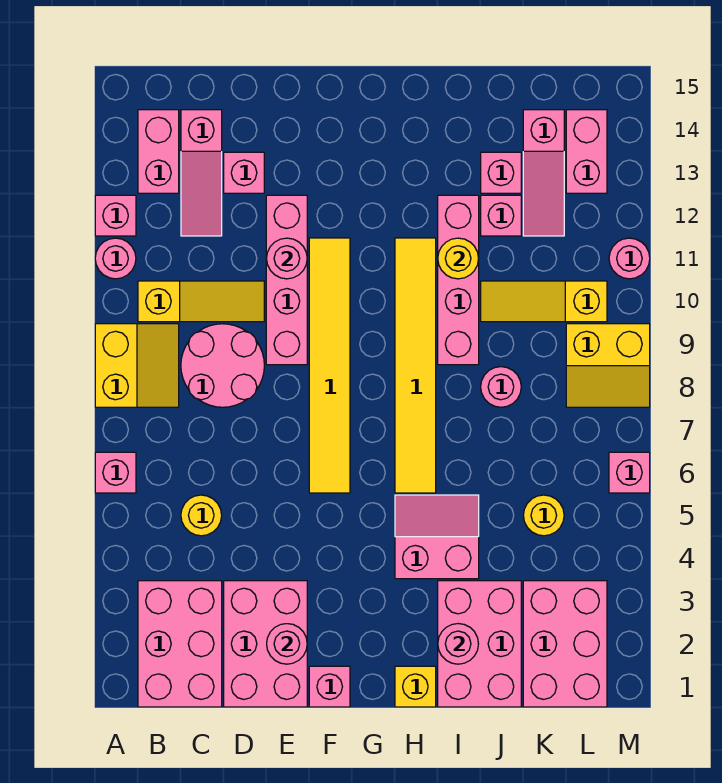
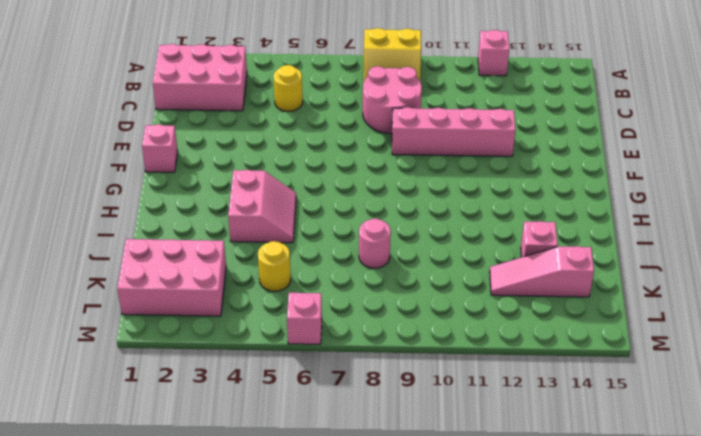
none -> pink brick A6 level 1
none -> pink round brick A11 level 1
none -> yellow slope B10:D10 level 1 top B
none -> pink brick B13:B14 level 1

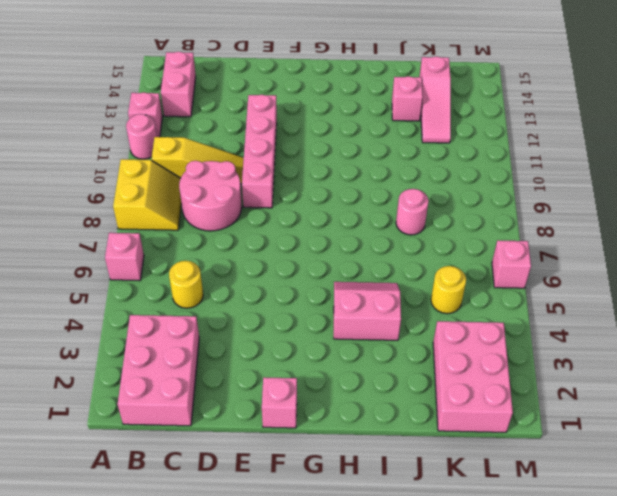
none -> pink slope C12:C14 level 1 top 14
none -> pink brick D1:E3 level 1
none -> pink brick D13 level 1
none -> yellow tile F6:F11 level 1

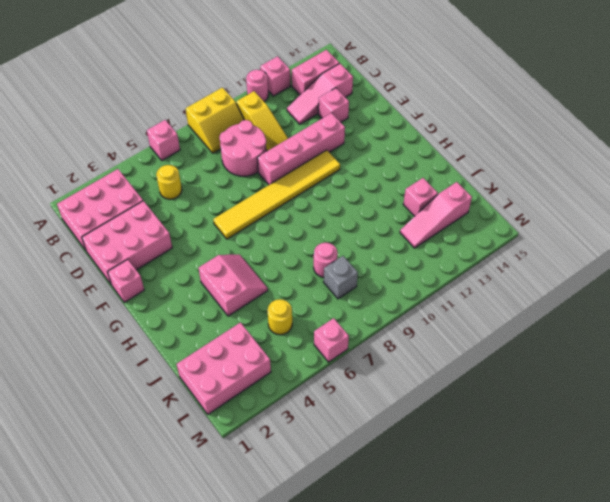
grey brick K8 level 1 -> none
none -> yellow brick H1 level 1
none -> yellow tile H6:H11 level 1
none -> pink brick I1:J3 level 1
none -> pink brick I9:I12 level 1

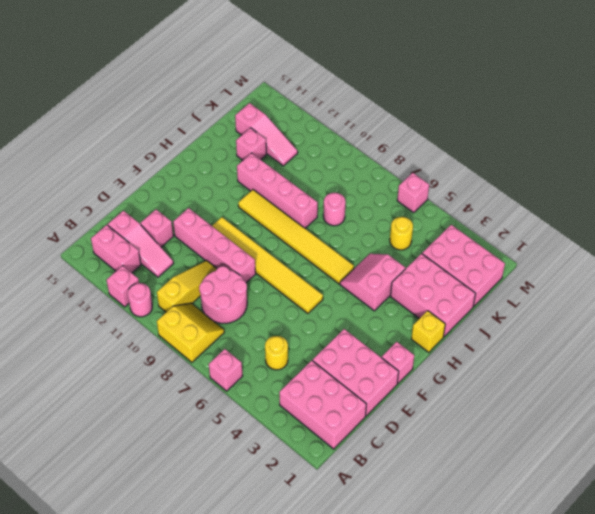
none -> yellow slope J10:L10 level 1 top L
none -> pink brick J12 level 1
none -> yellow slope L8:M9 level 1 top 9
none -> pink brick L13:L14 level 1

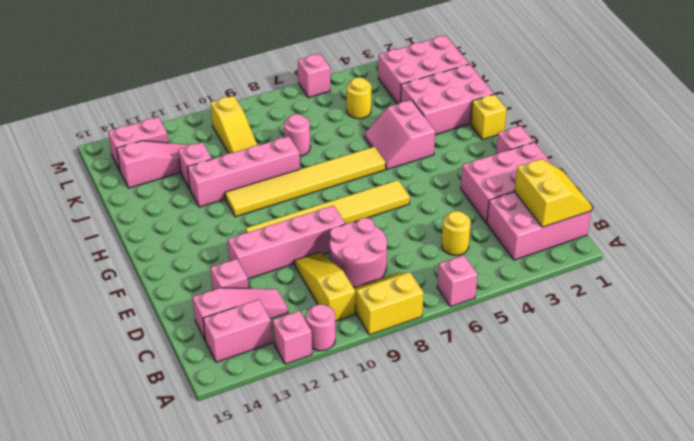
yellow slope B1:C2 level 2 top 2 -> yellow slope L8:M9 level 1 top 9
none -> pink brick J13 level 1
none -> pink round brick M11 level 1
none -> pink round brick E2 level 2
none -> pink round brick E11 level 2

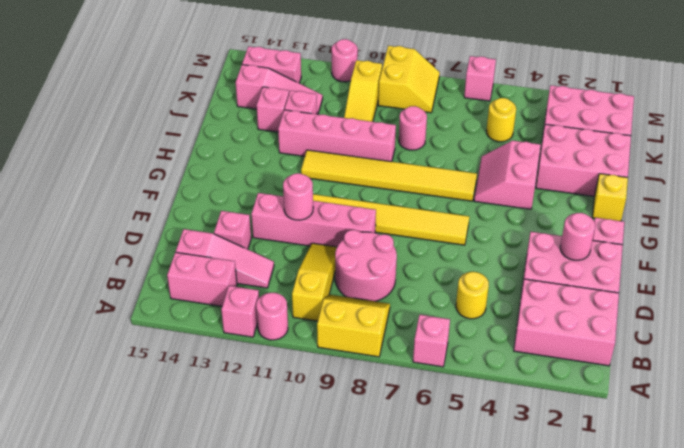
none -> pink round brick I2 level 2
none -> yellow round brick I11 level 2

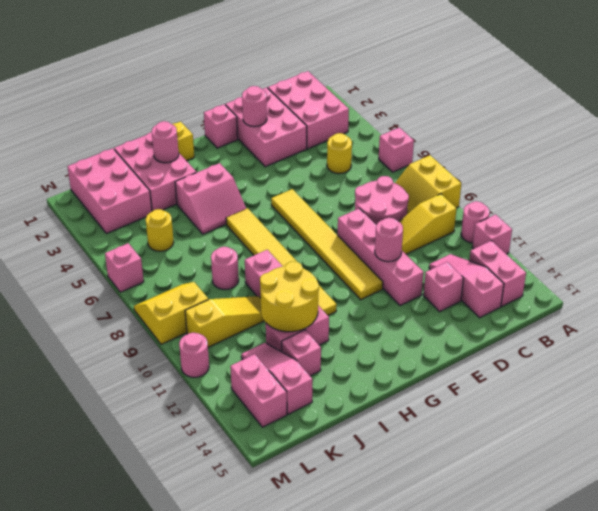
yellow round brick I11:J12 level 2 -> yellow round brick I11 level 2

